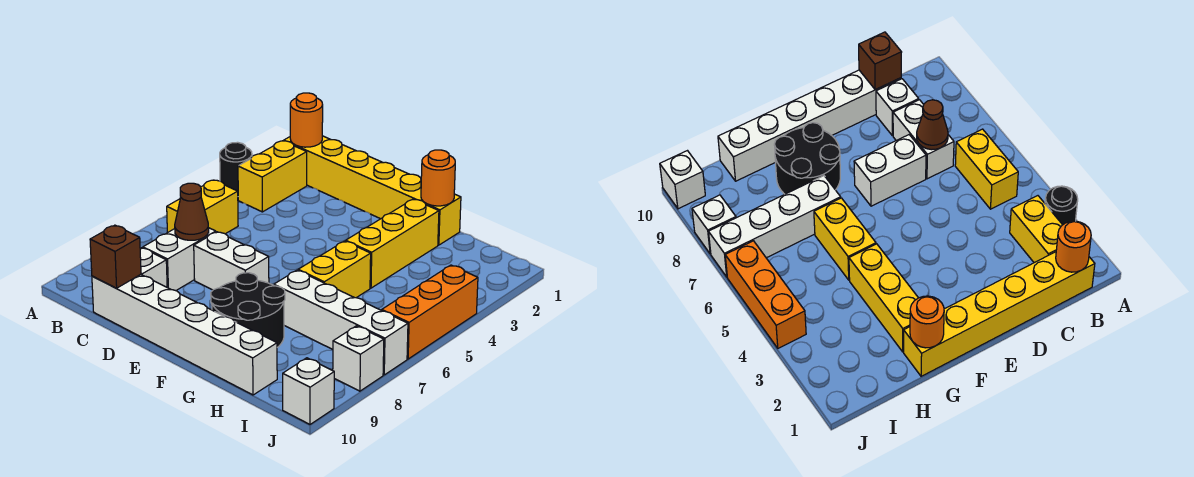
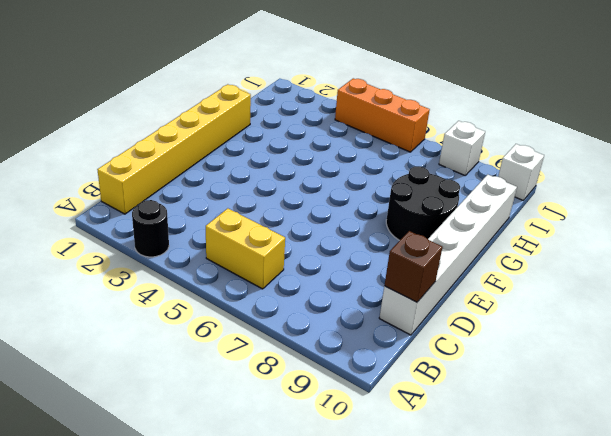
none -> yellow brick B2:B3 level 1
none -> white brick C7:C8 level 1
none -> white brick C9 level 1

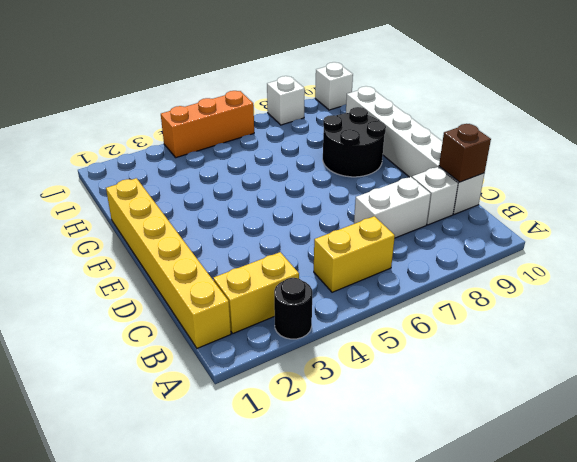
none -> white brick D7:E7 level 1
none -> yellow brick G2:G4 level 1
none -> yellow brick G5:G6 level 1

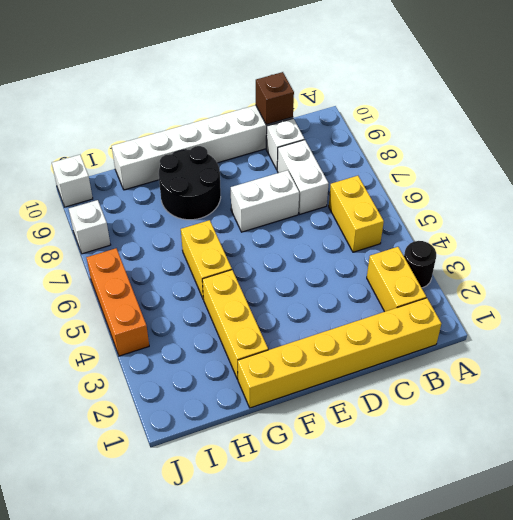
none -> white brick G7:J7 level 1
none -> orange round brick B1 level 2
none -> brown cone C7 level 2

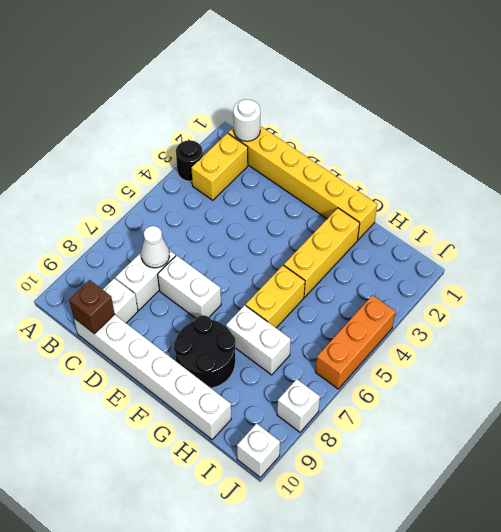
white round brick B1 level 2 -> orange round brick B1 level 2
white cone C7 level 2 -> brown cone C7 level 2
white brick G7:H7 level 1 -> white brick G7:J7 level 1
none -> yellow brick B5:B6 level 1
none -> orange round brick G1 level 2

